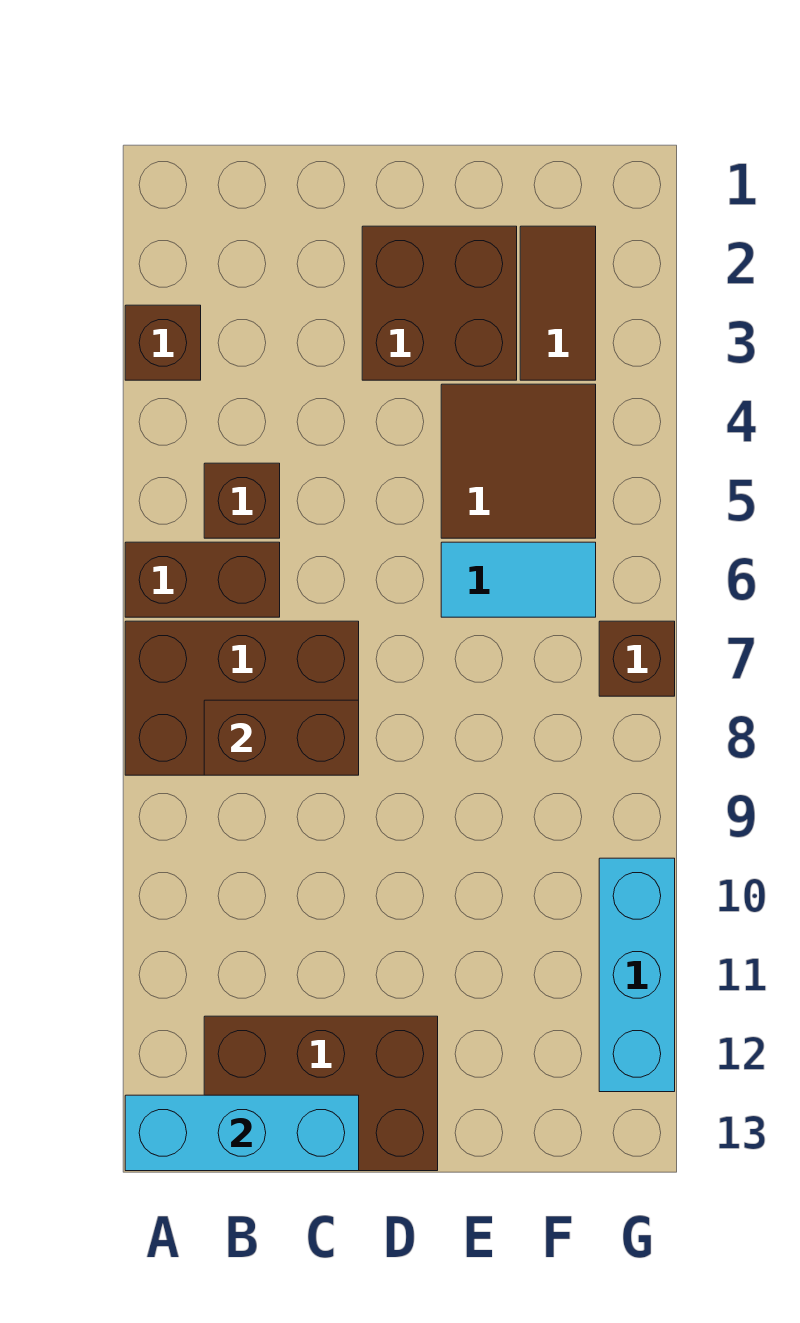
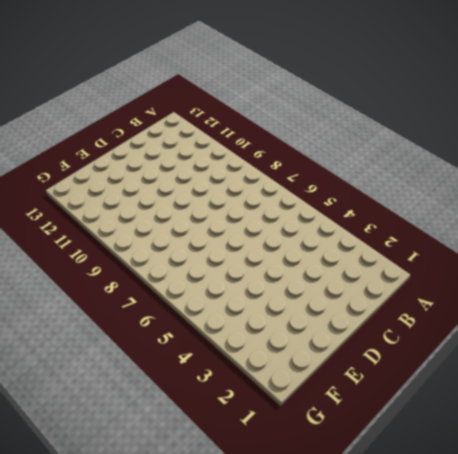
none -> brown brick A3 level 1
none -> brown brick A6:B6 level 1
none -> brown brick A7:C8 level 1

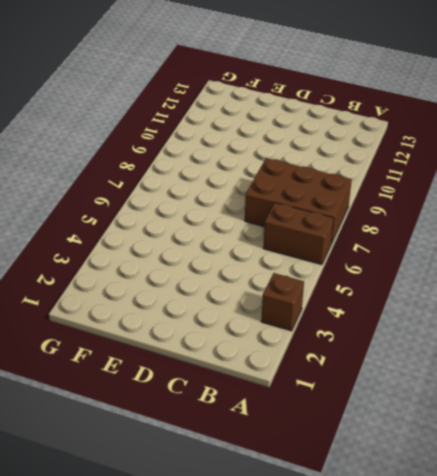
none -> brown brick B5 level 1
none -> brown brick B12:D13 level 1
none -> brown brick D2:E3 level 1

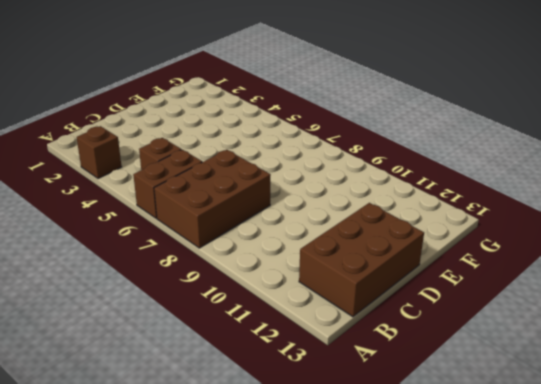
none -> brown brick D2:E3 level 1
none -> brown tile E4:F5 level 1
none -> cyan tile E6:F6 level 1

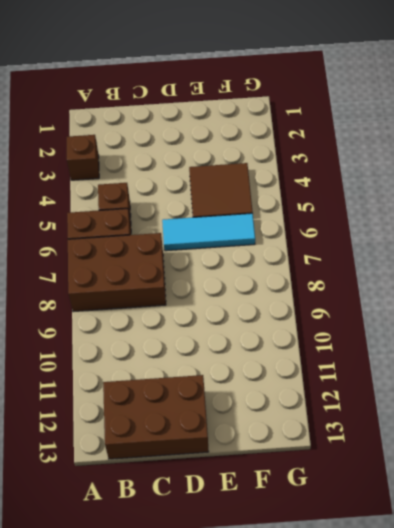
cyan tile D6:F6 level 1 -> cyan tile E6:F6 level 1
none -> brown brick D2:E3 level 1
none -> brown tile F2:F3 level 1
none -> brown brick G7 level 1

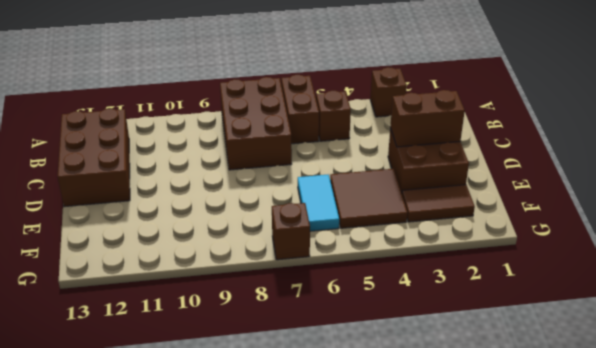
brown brick D2:D3 level 2 -> brown brick B8:C8 level 2
none -> cyan brick G10:G12 level 1
none -> cyan brick A13:C13 level 2

